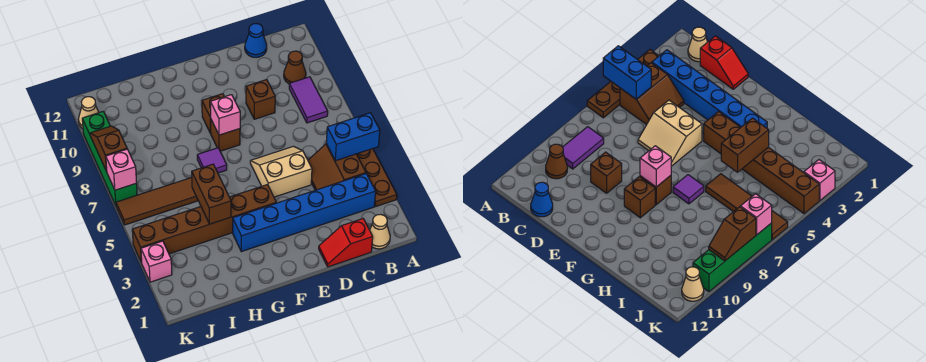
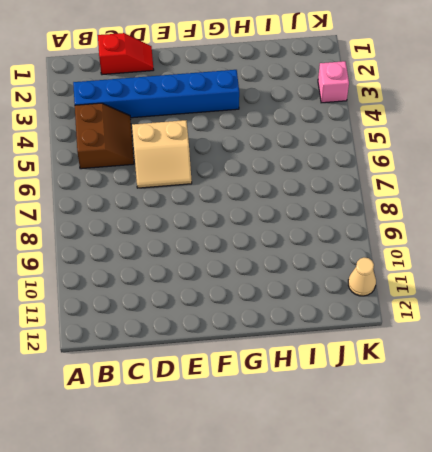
none -> brown plate A3:A6 level 1
none -> tan cone B1 level 1
none -> purple tile B8:B9 level 1

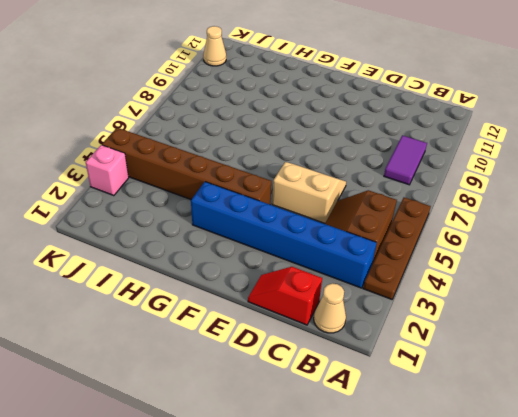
none -> brown cone B10 level 1
none -> blue cone C12 level 1
none -> brown brick D9 level 1

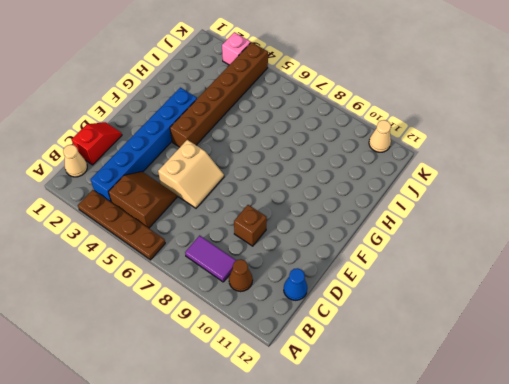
none -> brown brick F8 level 1
none -> brown brick F9 level 1
none -> purple tile G7 level 1

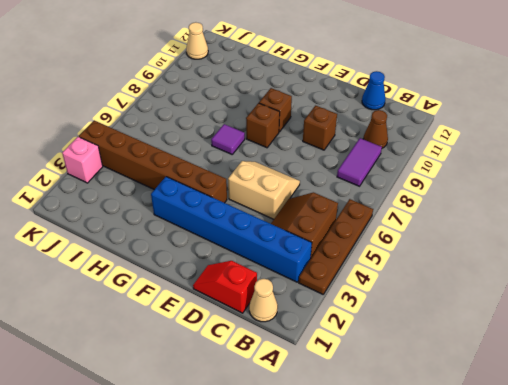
none -> brown tile H6:K6 level 1
none -> green brick K7:K10 level 1
none -> blue brick A5:B5 level 2

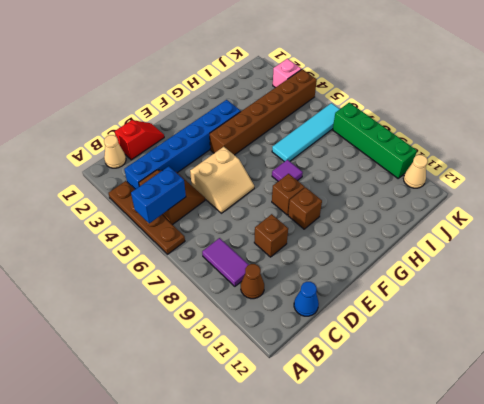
cyan tile H6:K6 level 1 -> brown tile H6:K6 level 1
none -> pink brick F8 level 2
none -> brown brick H4:H5 level 2
none -> pink brick K7 level 2

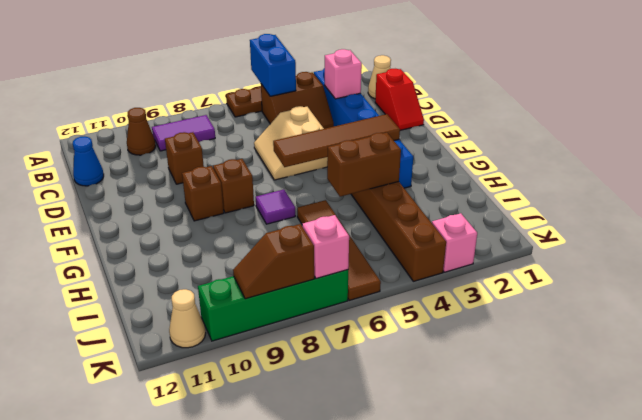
pink brick C3 level 2 -> pink brick F8 level 2
brown tile F3:F6 level 2 -> none

